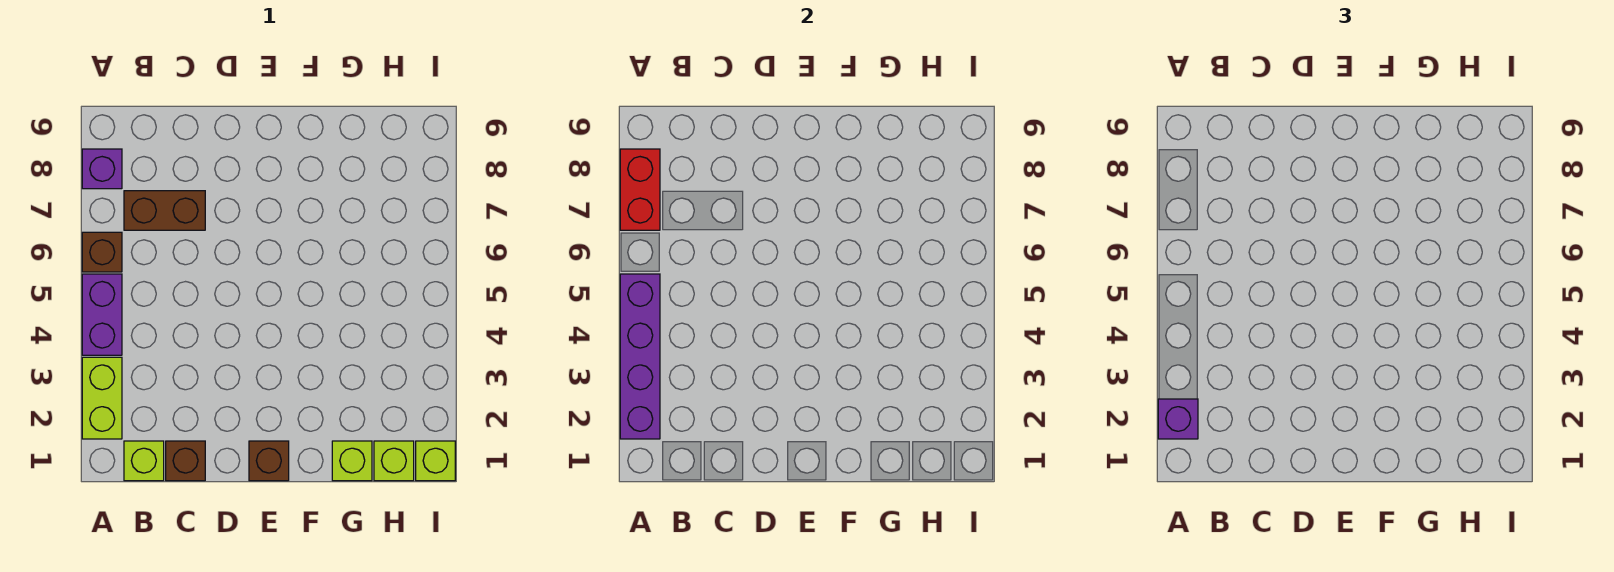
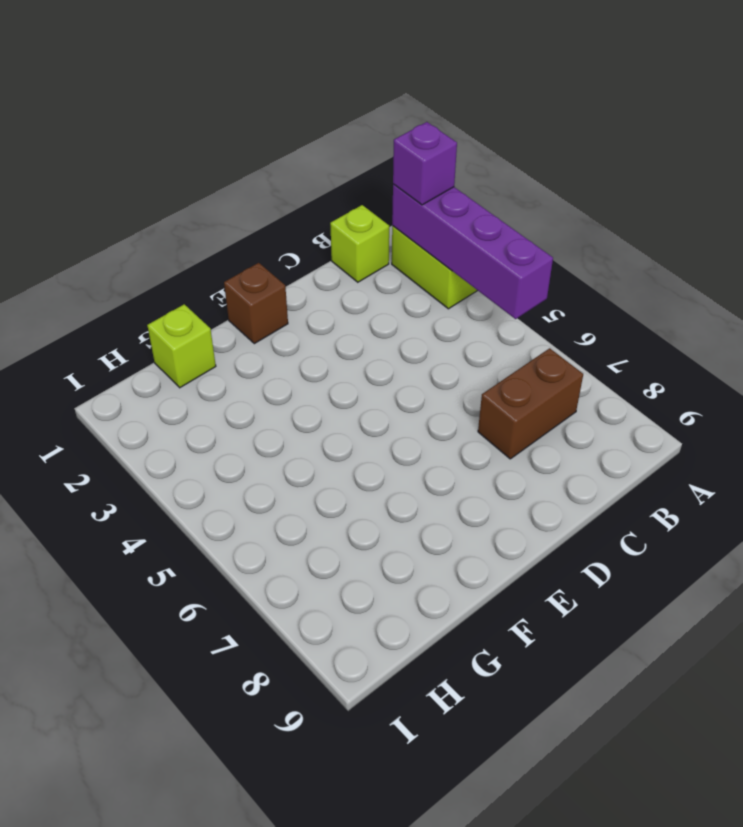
none -> purple brick A4:A5 level 1
none -> brown brick A6 level 1
none -> purple brick A8 level 1

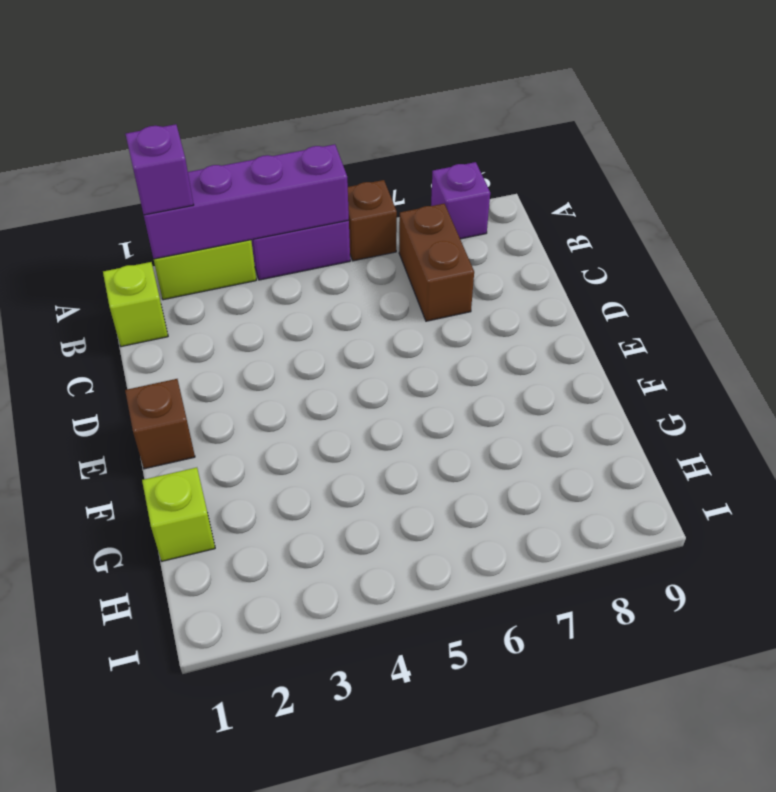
none -> brown brick C1 level 1
none -> lime brick H1 level 1
none -> lime brick I1 level 1

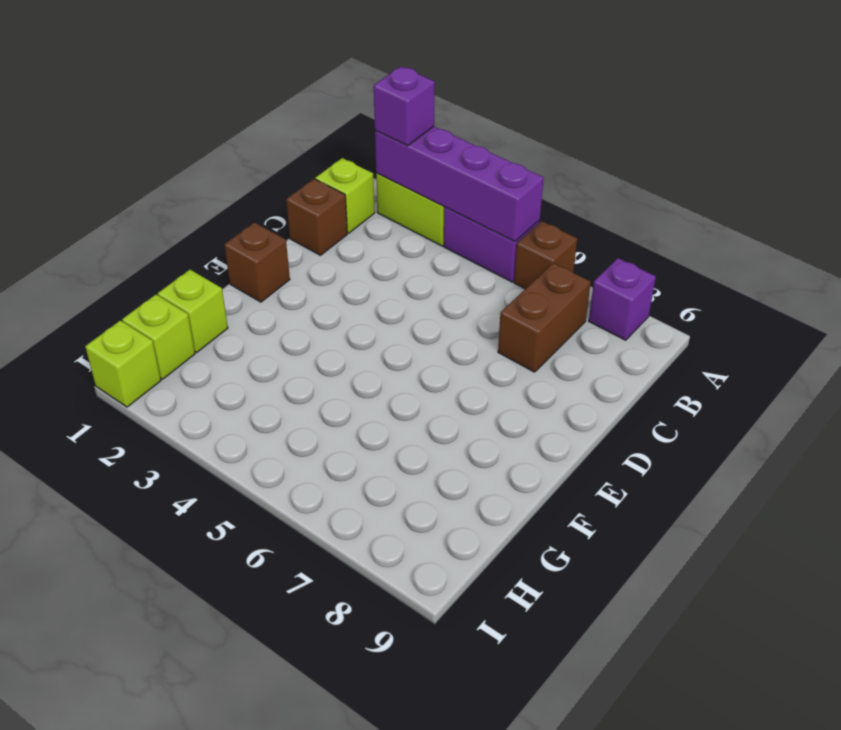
none -> red brick A7:A8 level 2

